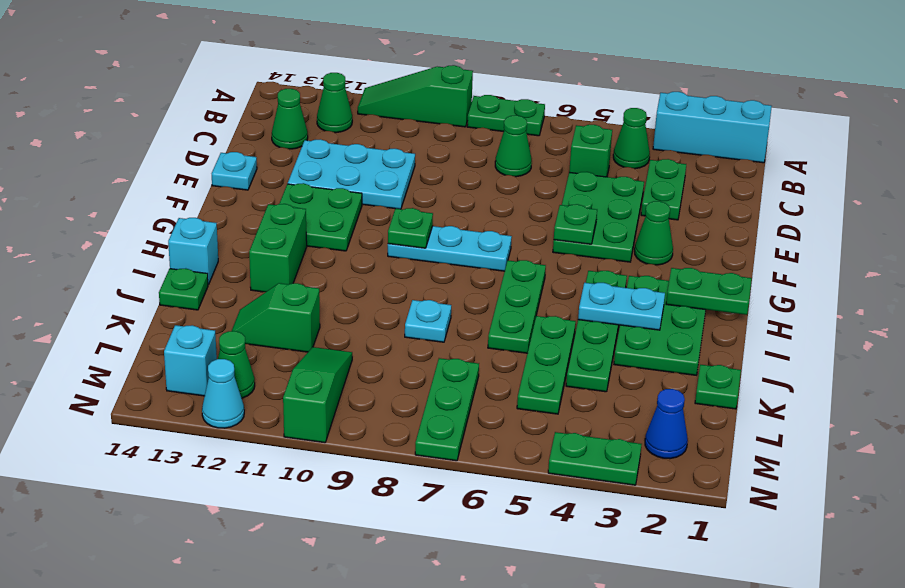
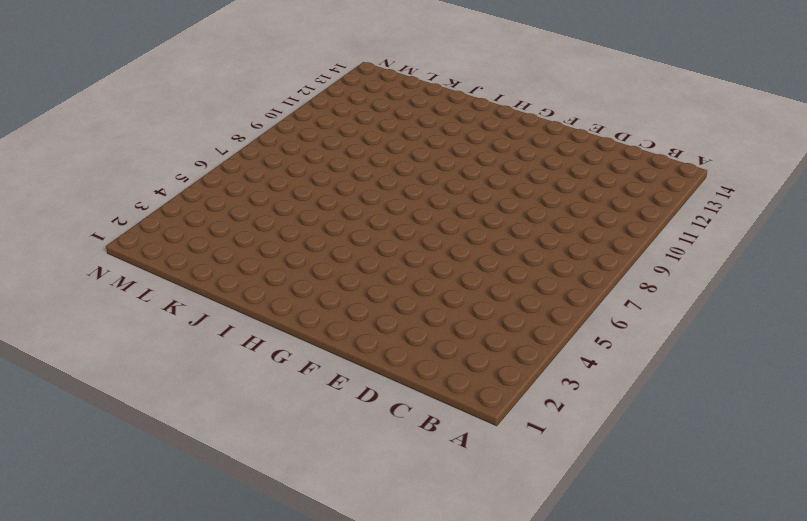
none -> cyan brick A1:A3 level 1
none -> green plate A7:A8 level 1
none -> green slope A9:A11 level 1 top 9
none -> green cone B4 level 1

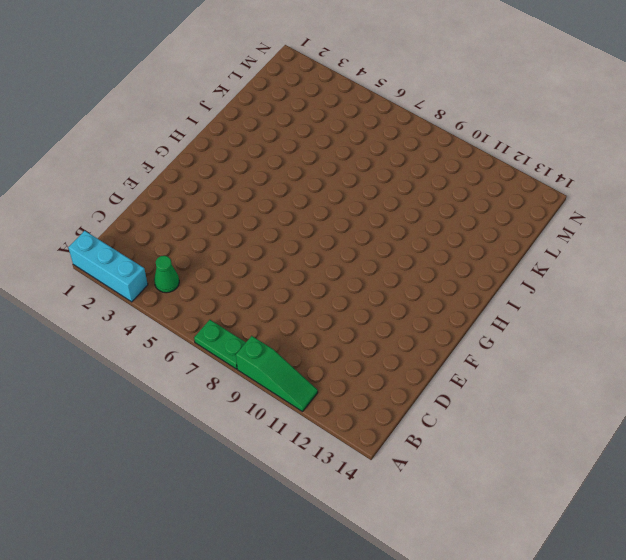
none -> green cone B12 level 1
none -> green plate C3:D3 level 1
none -> green brick C5 level 1
none -> green cone C7 level 1

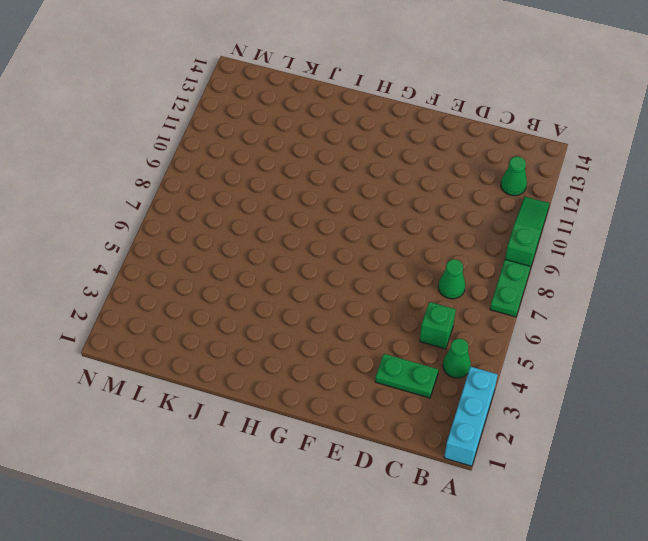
none -> green cone C13 level 1
none -> green plate D4:F5 level 1
none -> cyan plate D10:E12 level 1
none -> cyan plate E14 level 1

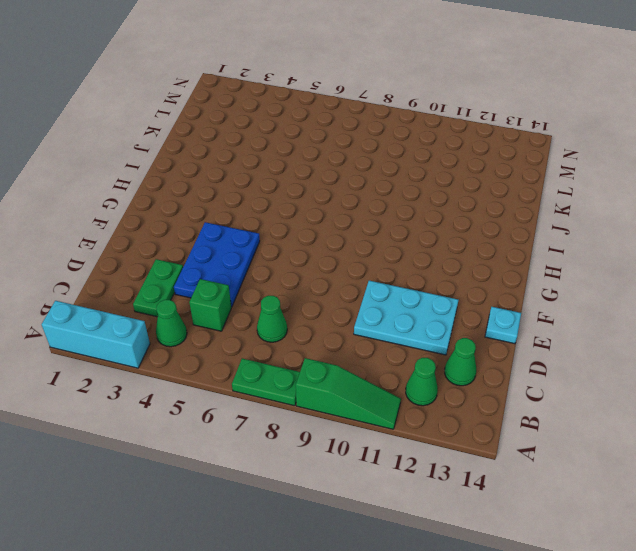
blue plate D4:F5 level 1 -> green plate D4:F5 level 1
none -> green cone F3 level 1
none -> green plate F11:G12 level 1
none -> cyan plate G7:G9 level 1
none -> green plate H2:J3 level 1

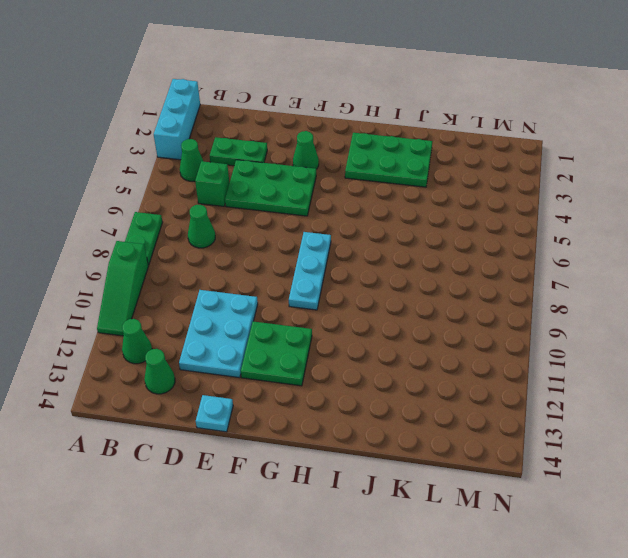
none -> green plate H4:K4 level 1
none -> green plate H6:J6 level 1
none -> green brick H12:I12 level 1
none -> cyan brick I14 level 1

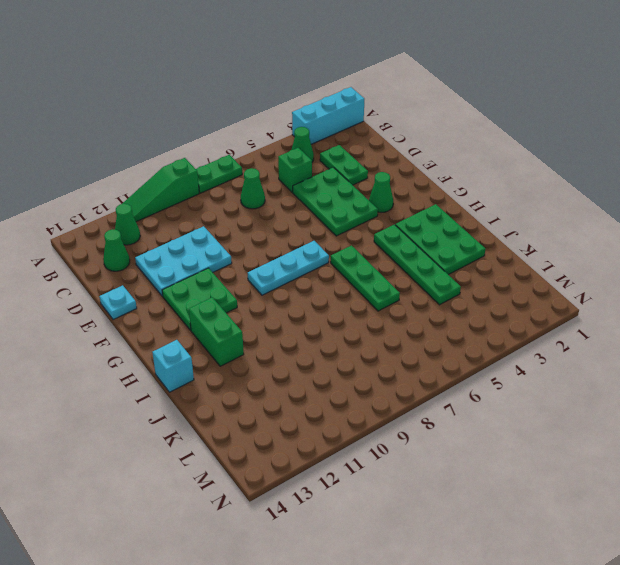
none -> green plate J5:L5 level 1
none -> cyan plate J8 level 1
none -> green plate J14 level 1
none -> green plate K1 level 1

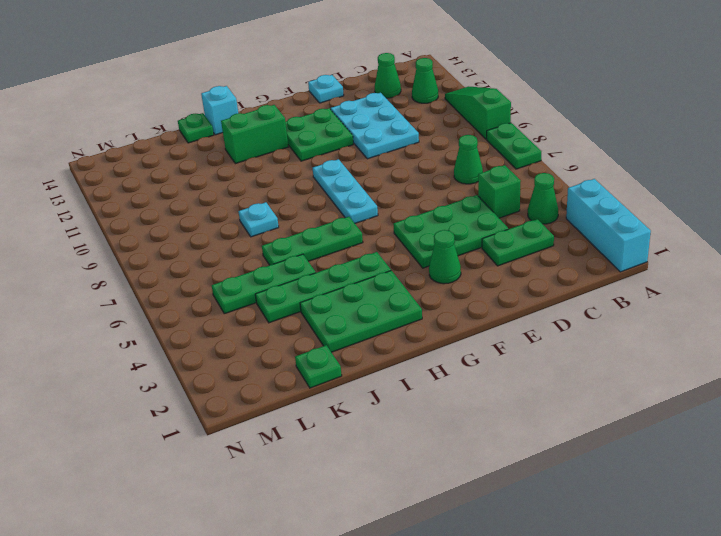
none -> green slope K11:K12 level 1 top 11
none -> green plate L7:N7 level 1
none -> green slope L10:N10 level 1 top N
none -> blue cone M2 level 1

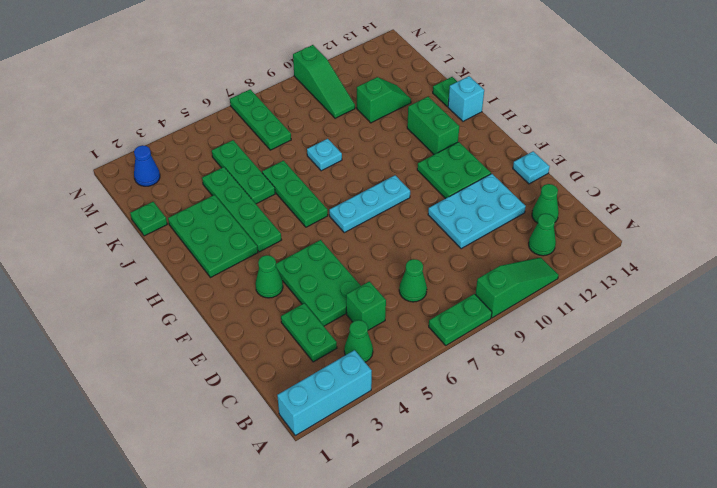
none -> green cone M12 level 1
none -> cyan brick M13 level 1
none -> green plate N3:N4 level 1
none -> cyan cone N12 level 1

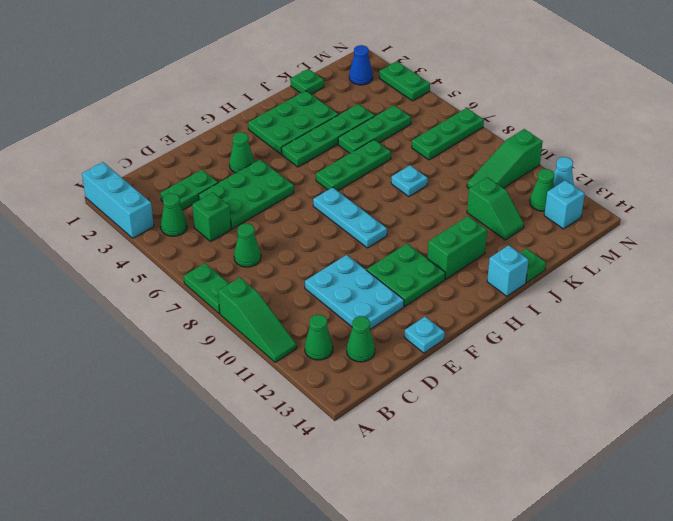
none -> green plate F5 level 2
none -> green plate G9 level 2
none -> green plate H1:H2 level 2
none -> cyan plate I3:I4 level 2

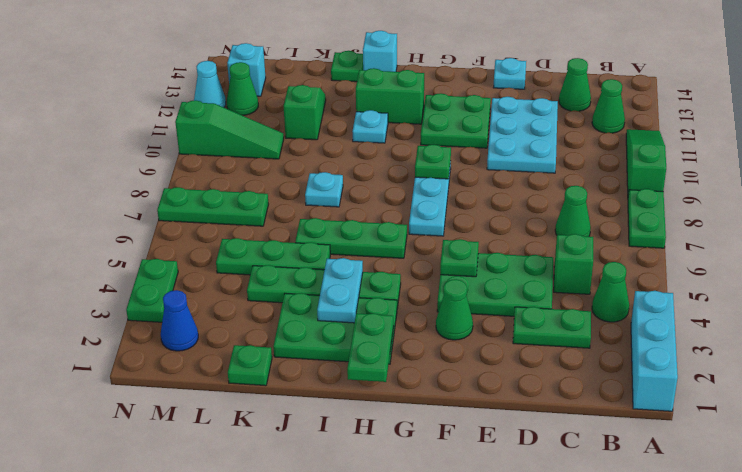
cyan plate I11 level 1 -> none

